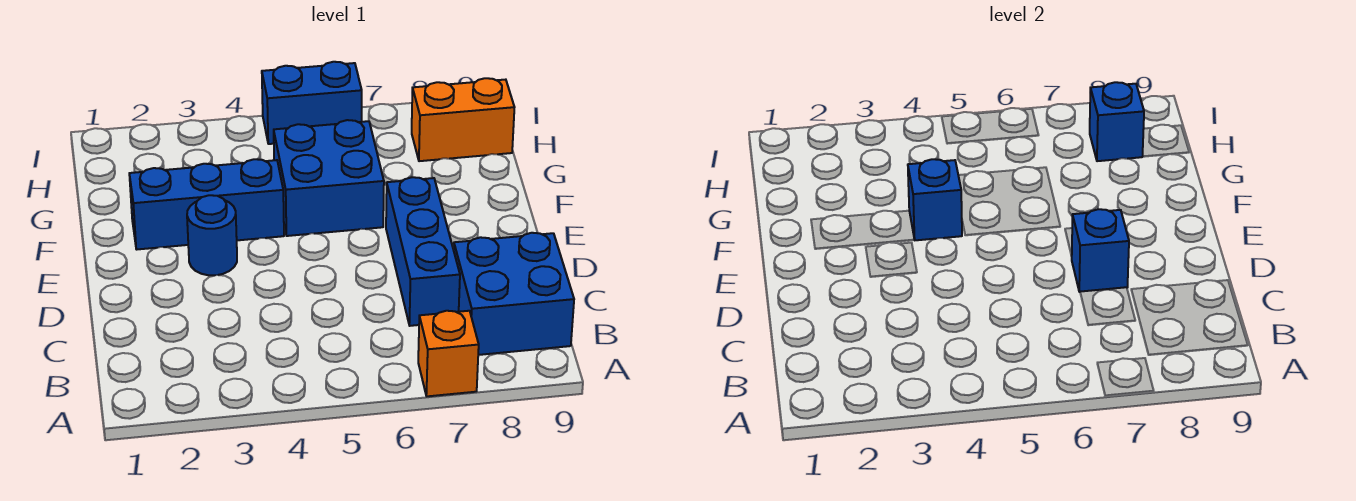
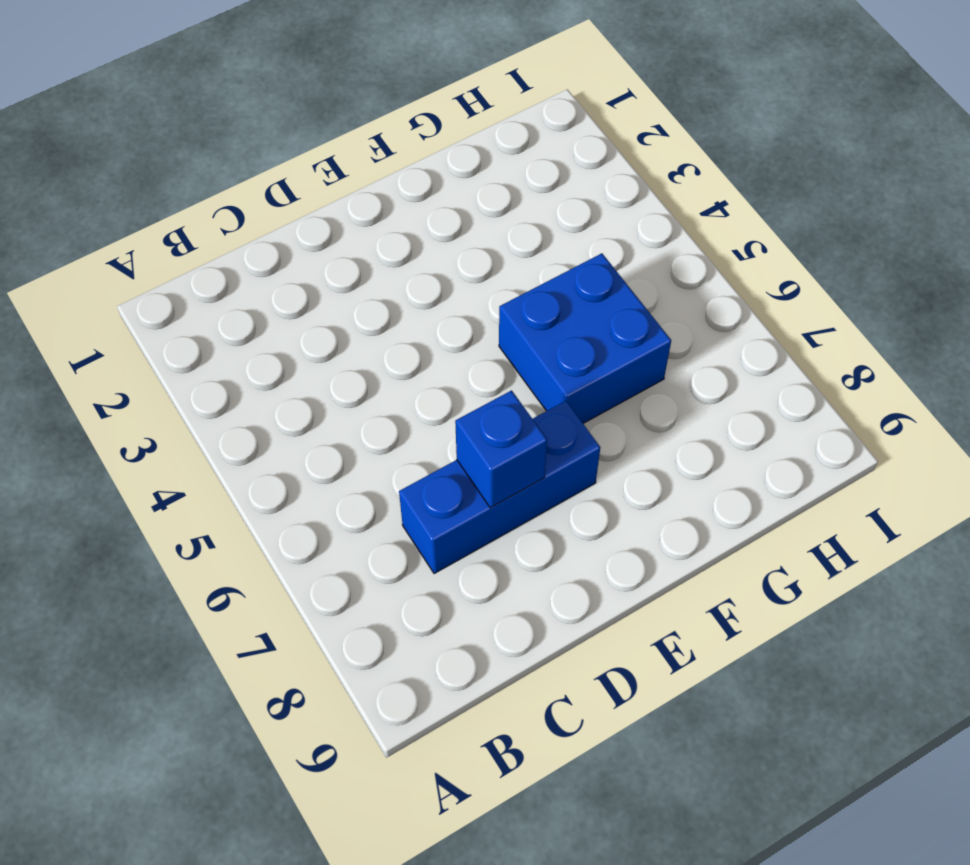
none -> orange brick A7 level 1
none -> blue brick B8:C9 level 1

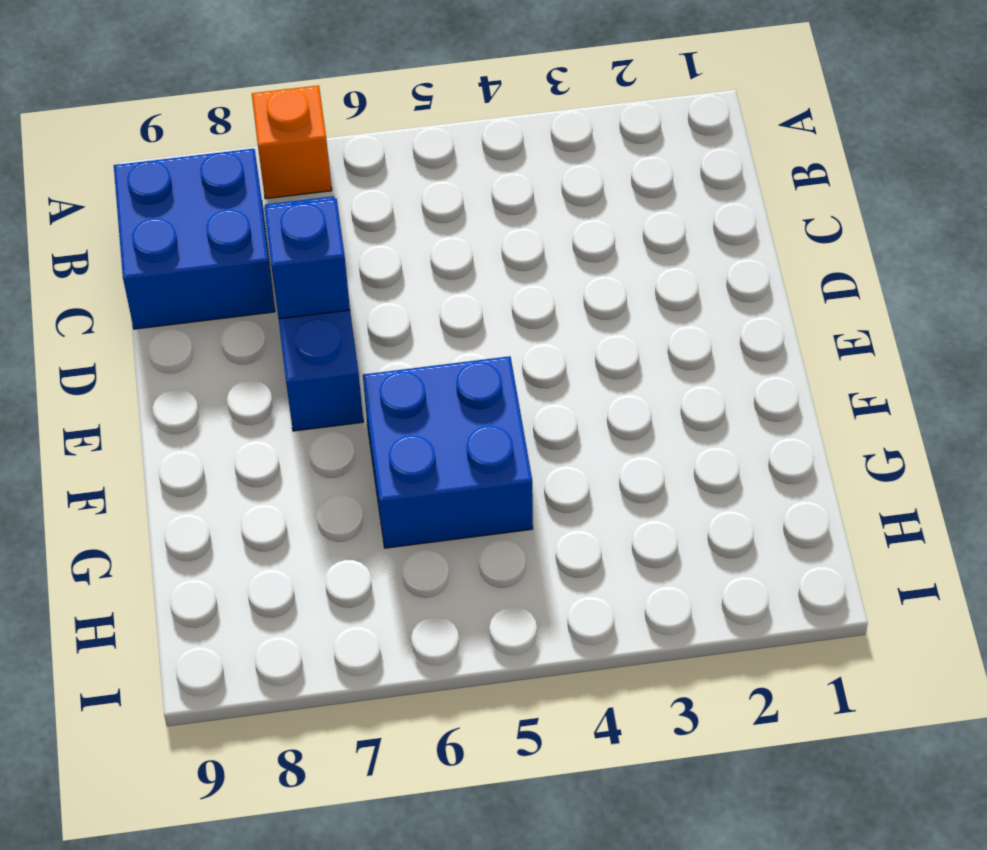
none -> blue round brick E3 level 1
none -> blue brick F2:F4 level 1

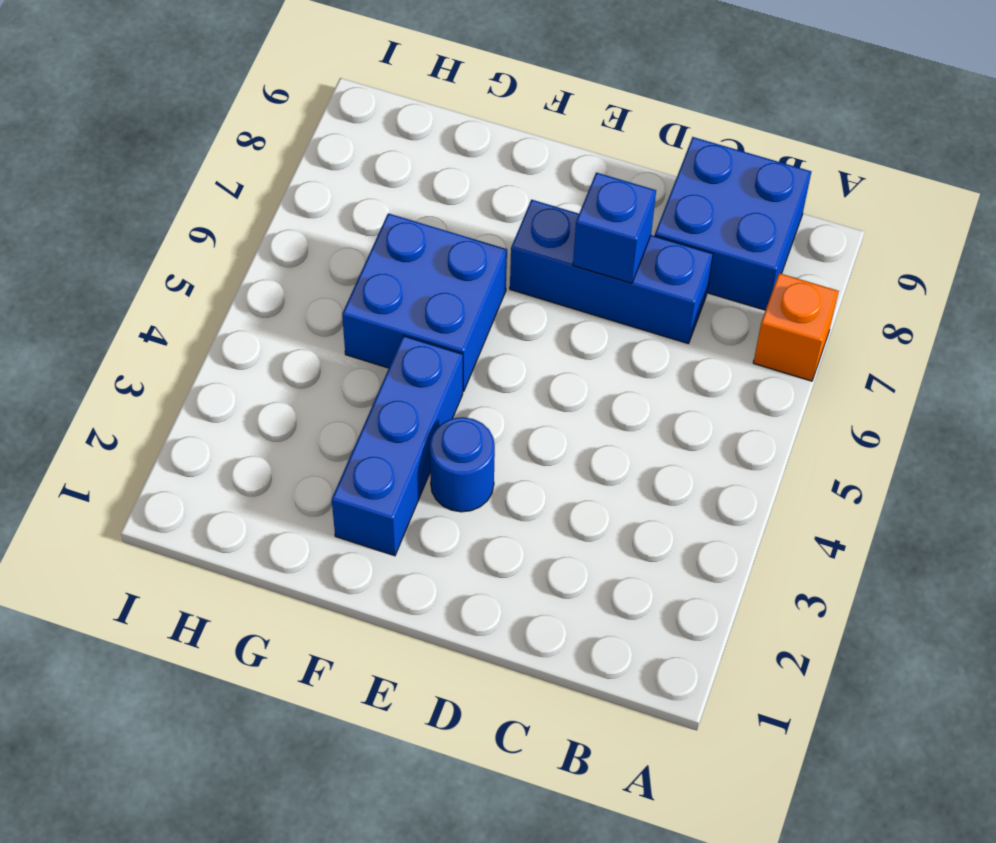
none -> orange brick H8:H9 level 1
none -> blue brick I5:I6 level 1

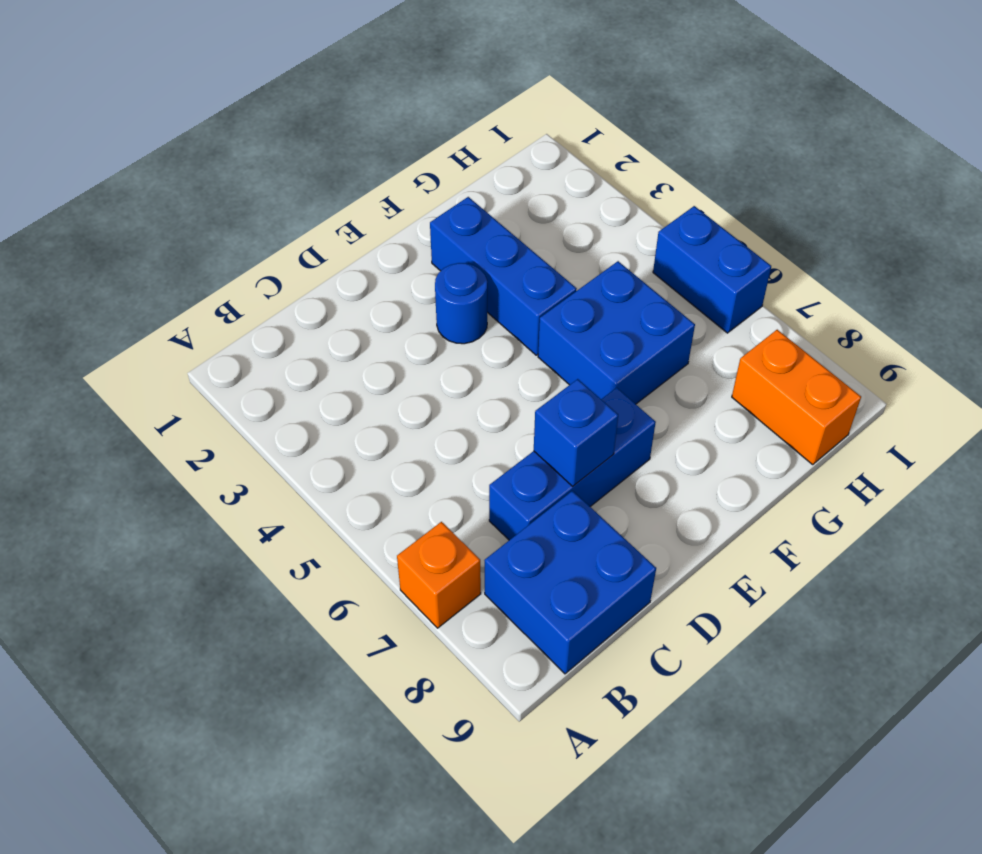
none -> blue brick F4 level 2
none -> blue brick H8 level 2

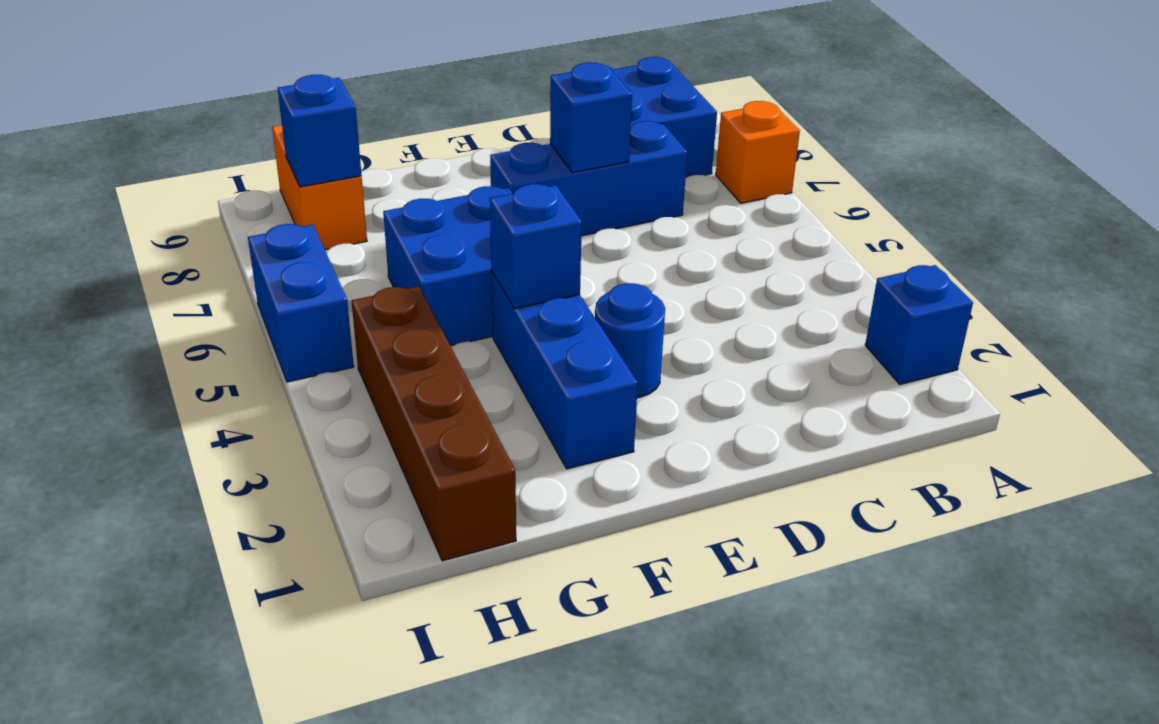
blue brick A2 level 1 -> none
brown brick H1:H4 level 1 -> none

